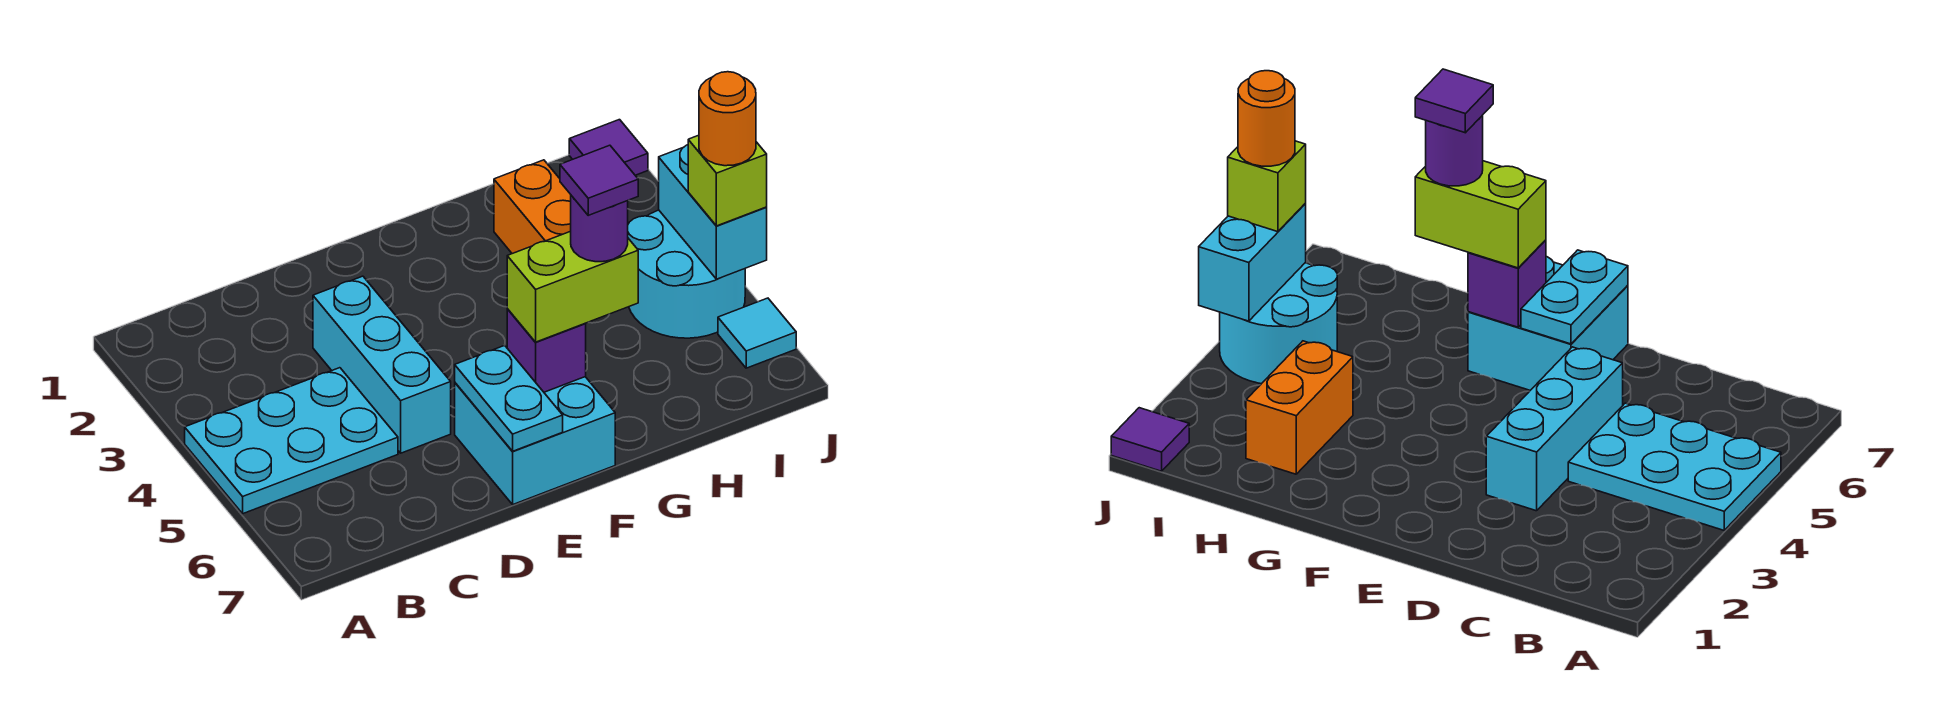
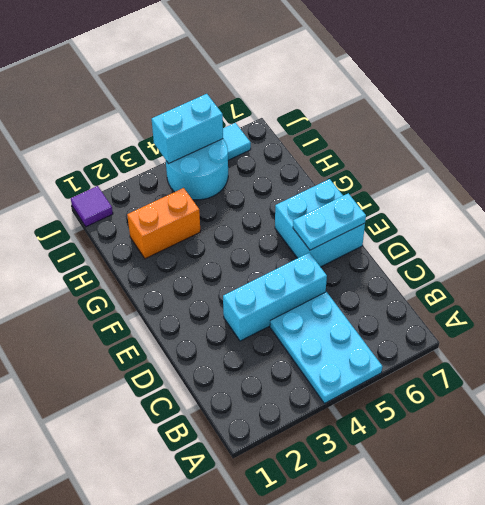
none -> purple brick F6 level 2
none -> lime brick F6:G6 level 3
none -> lime brick J5 level 3

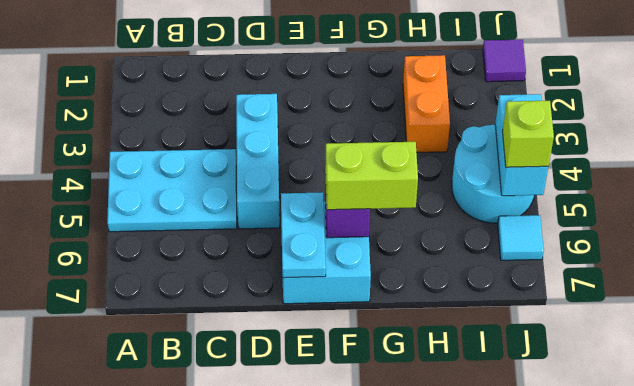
none -> purple round brick G6 level 4
none -> orange round brick J5 level 4
none -> purple tile G6 level 5

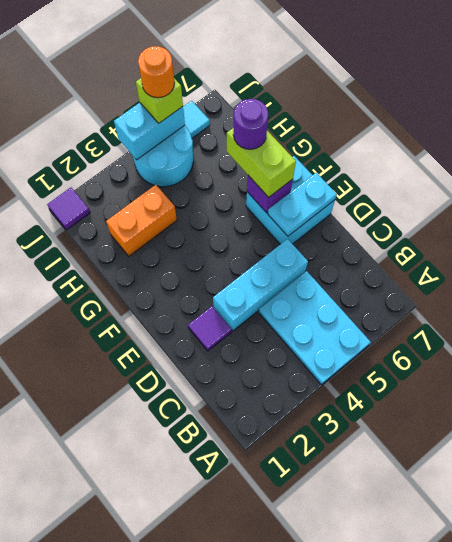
purple tile D2 level 1 -> purple tile G6 level 5

